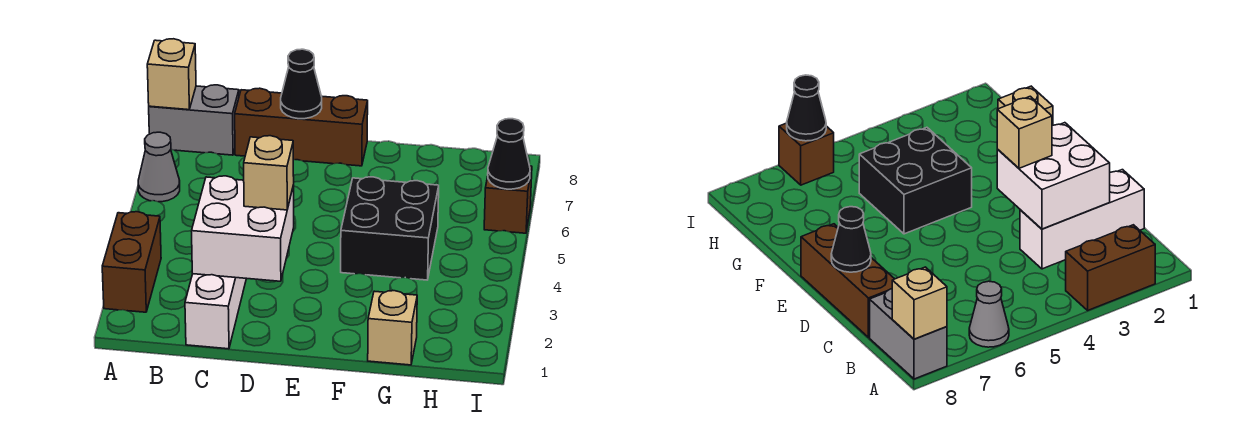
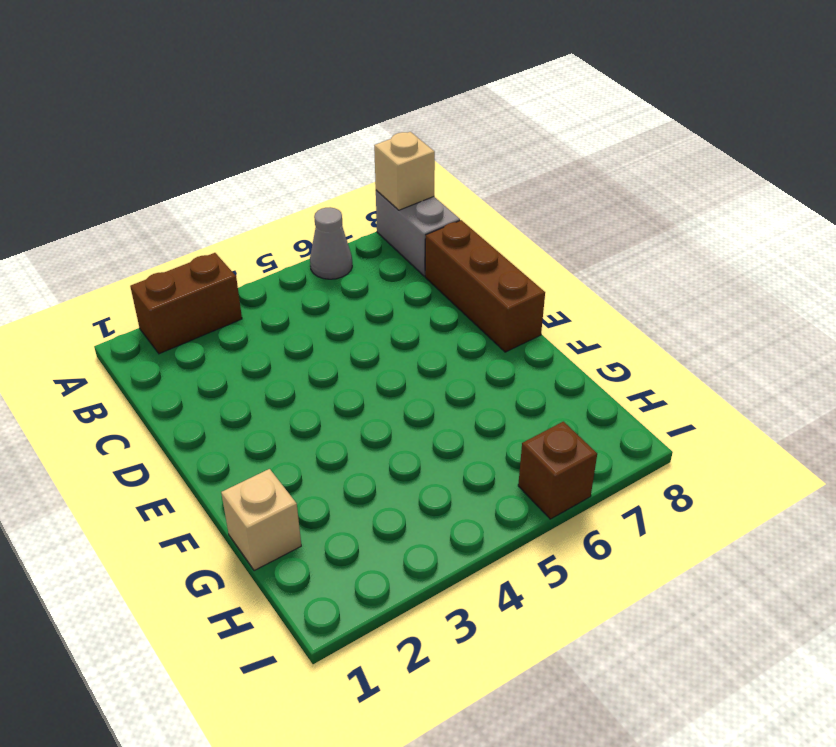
none -> white brick C1:C3 level 1
none -> black brick F4:G5 level 1
none -> white brick C2:D3 level 2

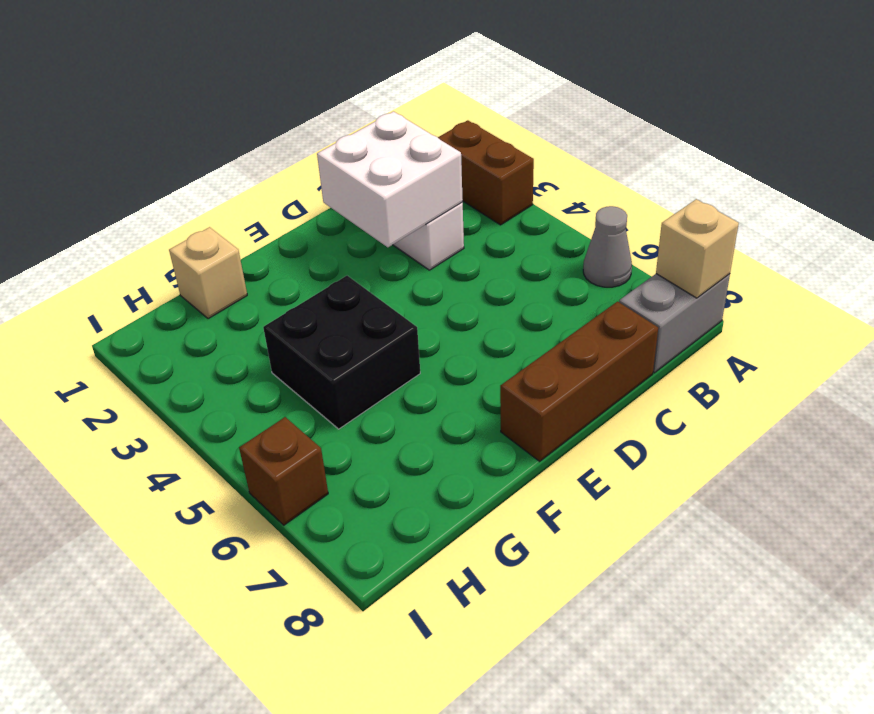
none -> black cone D8 level 2
none -> black cone I6 level 2
none -> tan brick D3 level 3

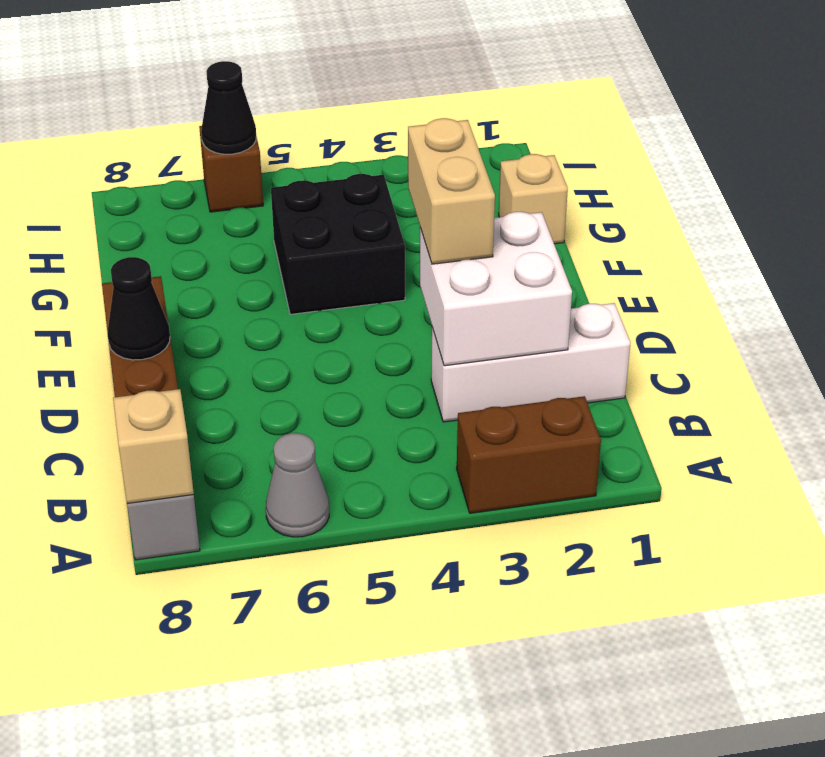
tan brick D3:E3 level 3 -> tan brick D3 level 3

